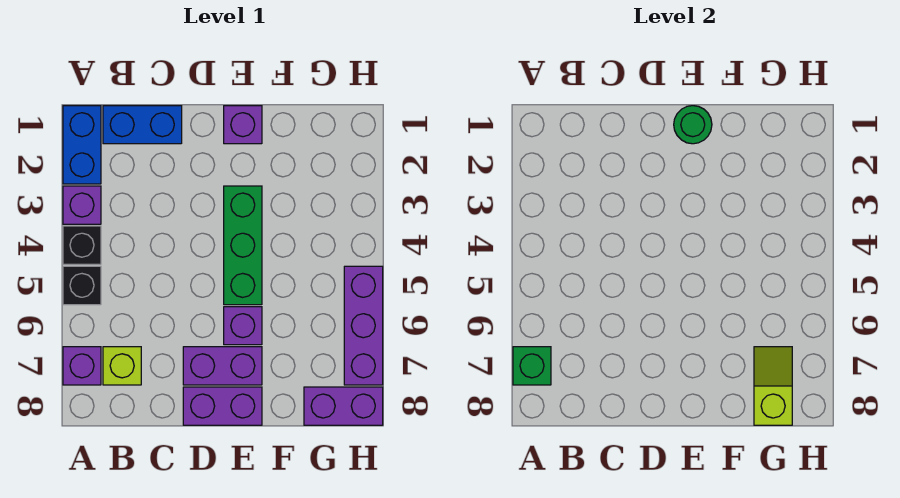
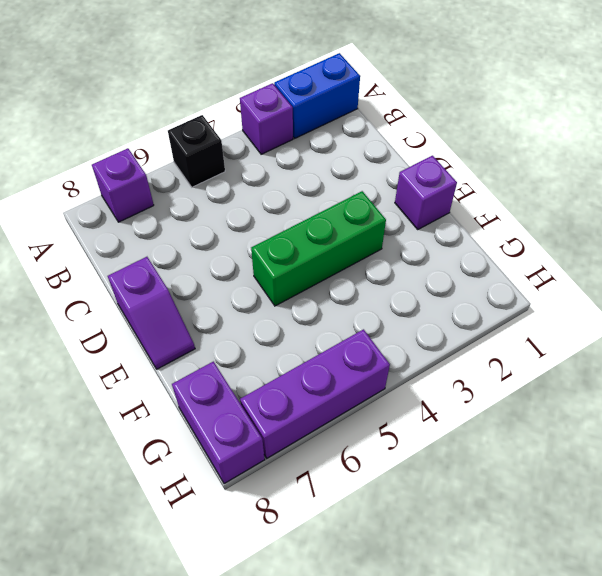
purple slope D8:E8 level 1 top D -> purple brick D8:E8 level 1
none -> black brick A4 level 1
none -> blue brick B1:C1 level 1
none -> lime brick B7 level 1

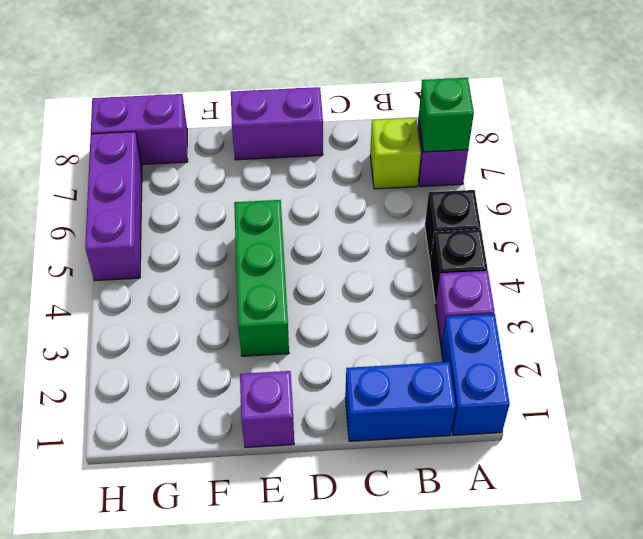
none -> purple brick D7:E7 level 1
none -> purple brick E6 level 1
none -> green round brick E1 level 2

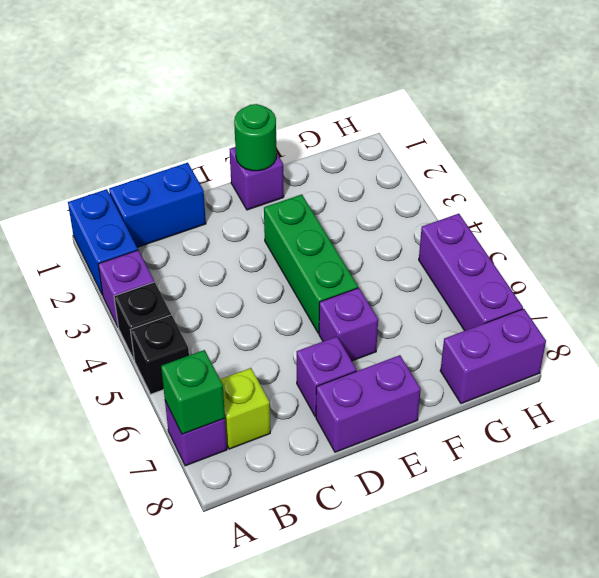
purple brick D7 level 1 -> purple brick D7:E7 level 1
none -> lime slope G7:G8 level 2 top 8

